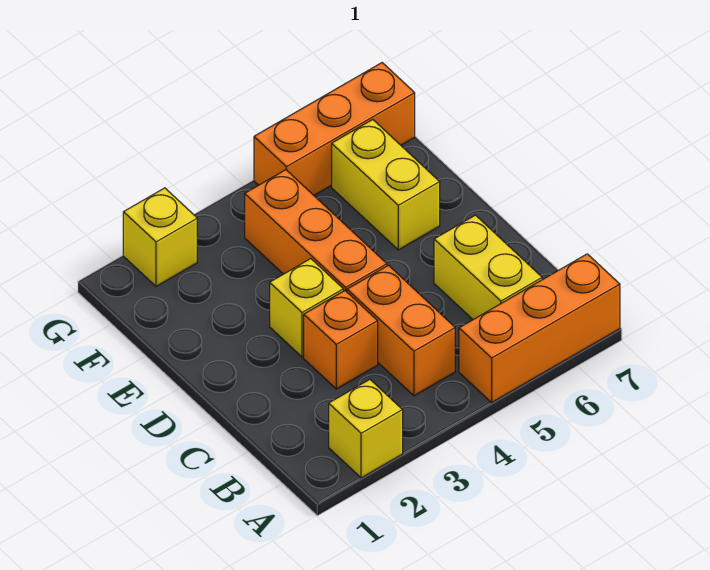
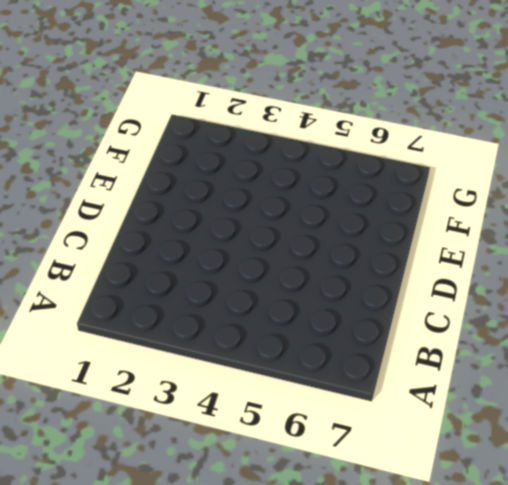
none -> yellow brick A2 level 1
none -> orange brick A5:A7 level 1

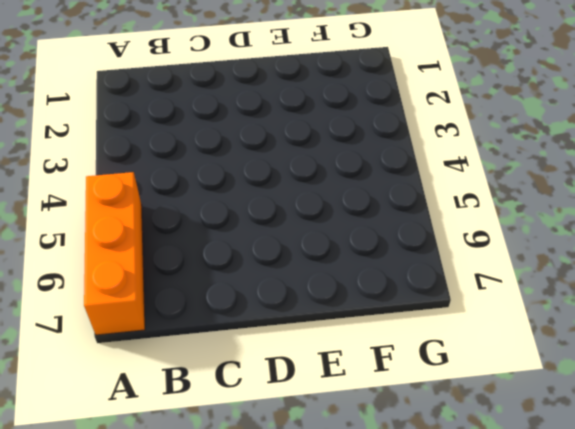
none -> yellow brick A2 level 1
none -> orange brick B4:C4 level 1

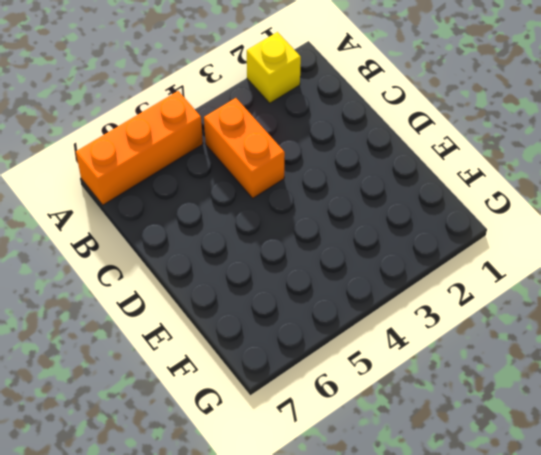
none -> yellow brick B6:C6 level 1
none -> orange brick C3 level 1

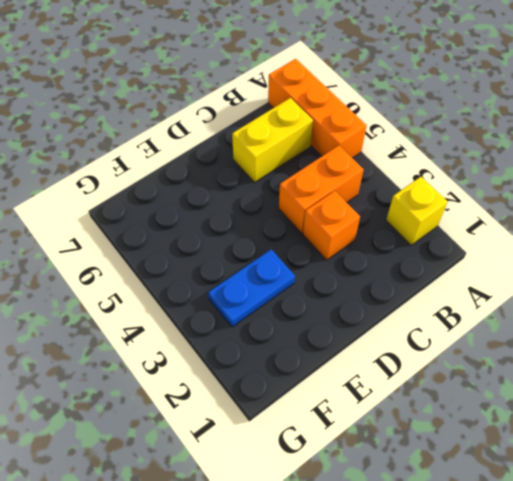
blue plate E3:F3 level 1 -> none
none -> yellow brick D3 level 1
none -> orange brick D4:F4 level 1

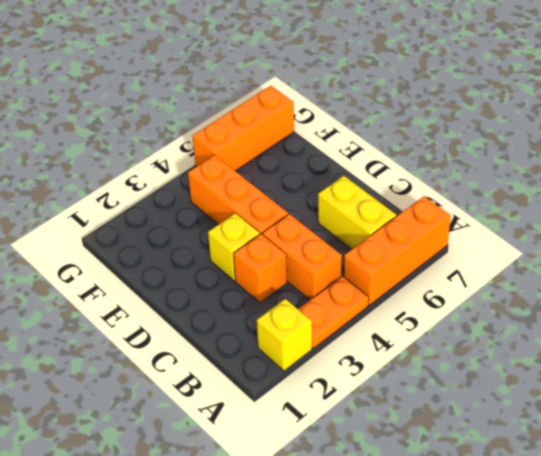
orange plate A3:A4 level 1 -> none
none -> yellow brick E6:F6 level 1
none -> yellow brick G2 level 1

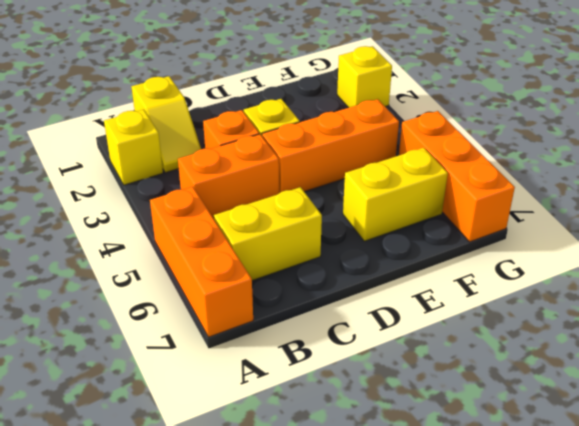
yellow slope B1:B2 level 1 top 1 -> none

